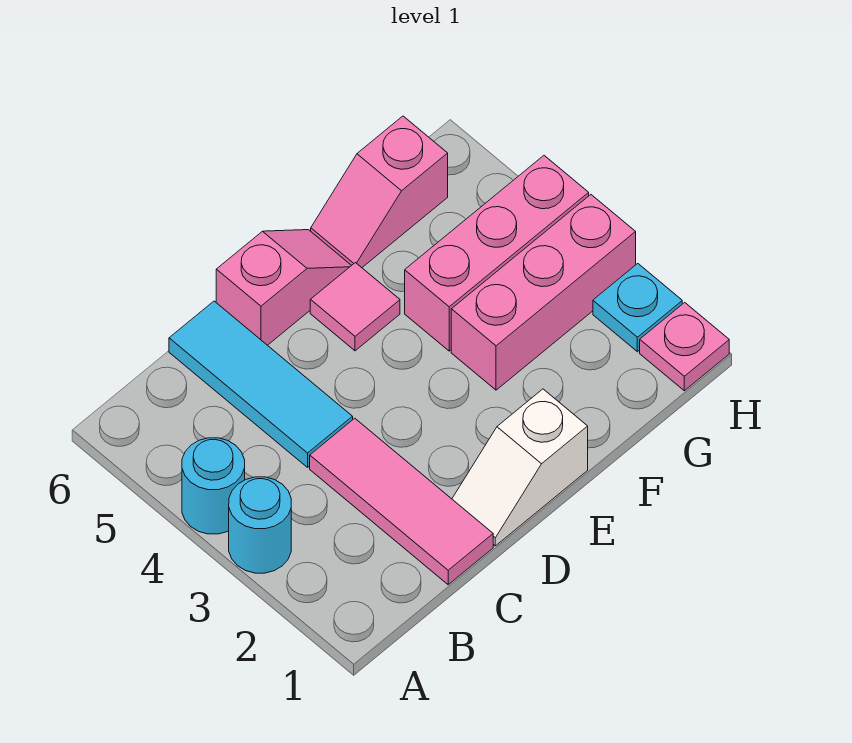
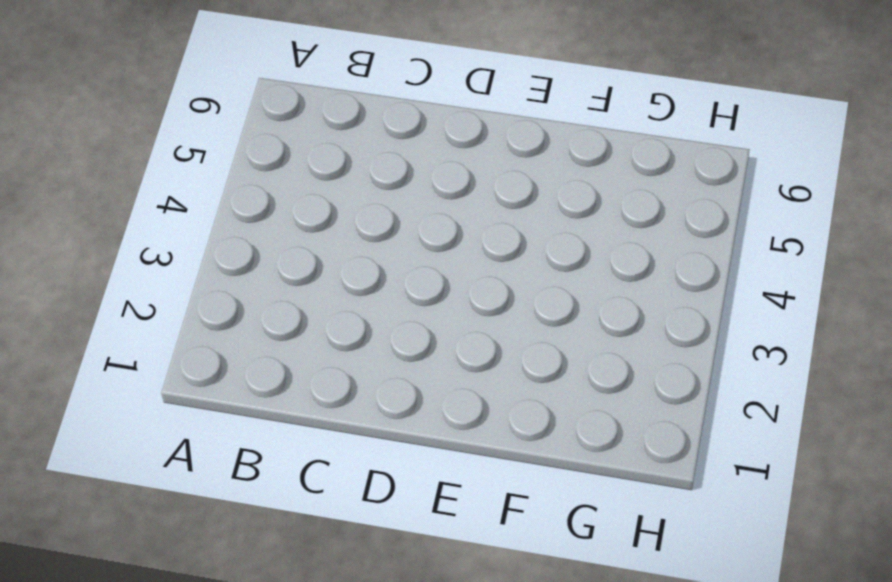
none -> cyan round brick A3 level 1
none -> cyan round brick A4 level 1
none -> pink tile C1:C3 level 1

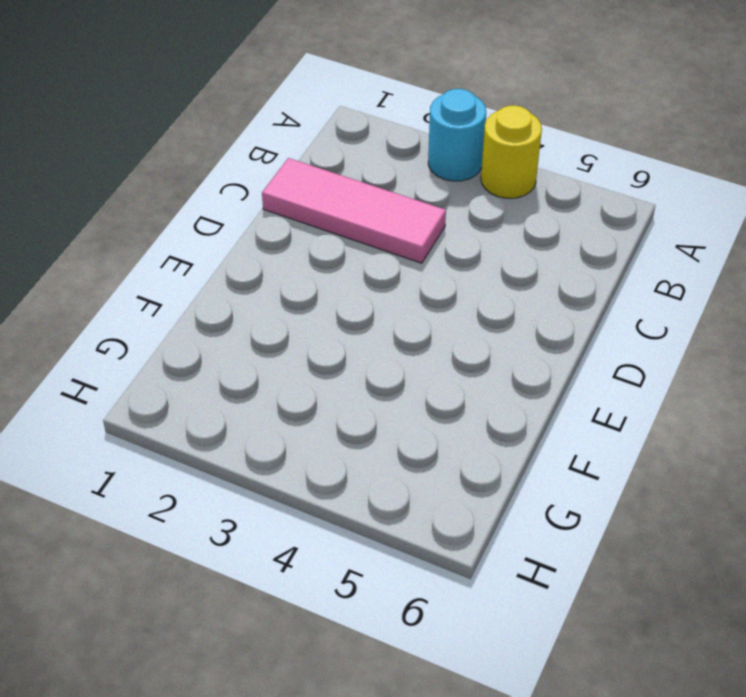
yellow round brick A4 level 1 -> cyan round brick A4 level 1
none -> cyan tile C4:C6 level 1
none -> white slope D1:E1 level 1 top E
none -> pink slope D6:E6 level 1 top D

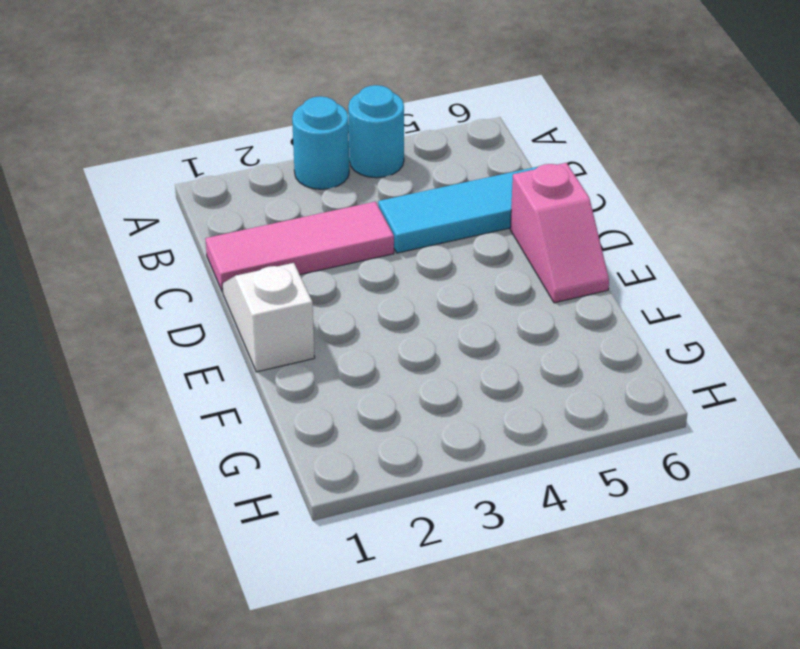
none -> pink tile E5 level 1
none -> pink brick F3:H3 level 1
none -> pink brick F4:H4 level 1

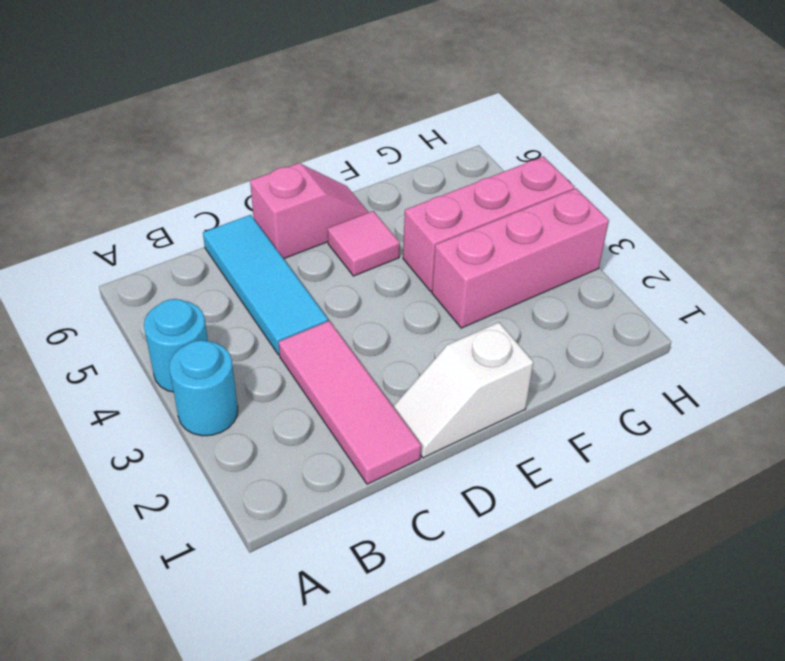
none -> pink slope F6:G6 level 1 top G
none -> pink plate H1 level 1
none -> cyan plate H2 level 1

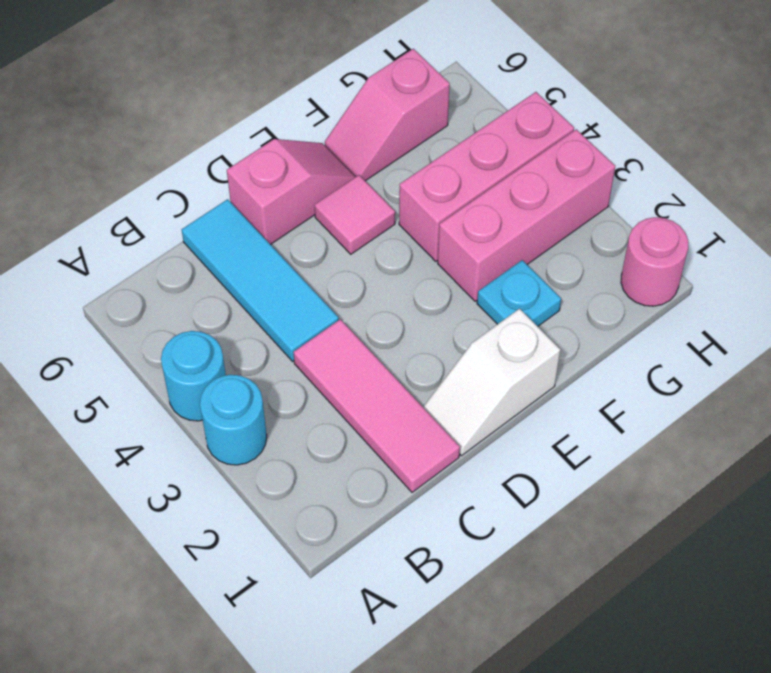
cyan plate F2 level 1 -> cyan plate H2 level 1
pink round brick H1 level 1 -> pink plate H1 level 1

